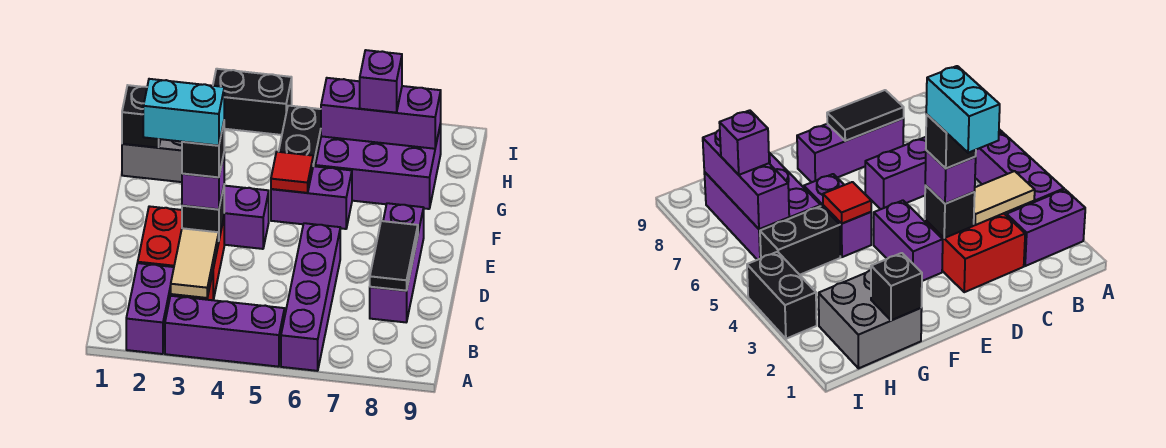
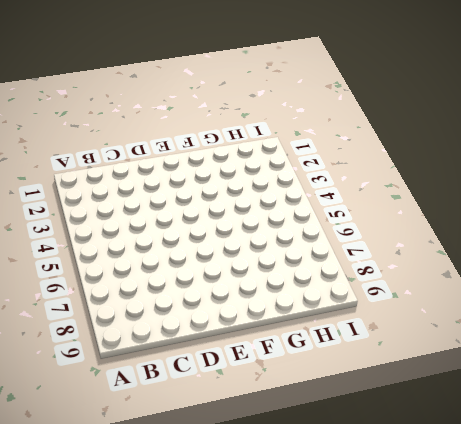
none -> purple brick A2:B2 level 1
none -> purple brick A3:A5 level 1
none -> purple brick A6:D6 level 1

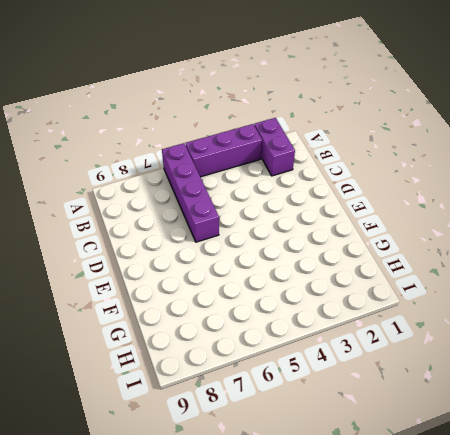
none -> red brick C2:D3 level 1
none -> purple brick C8:E8 level 1
none -> purple brick E3:E4 level 1

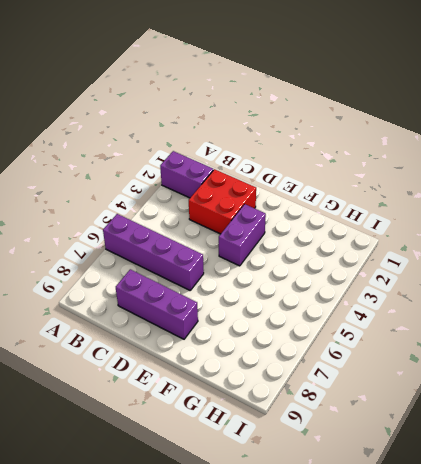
none -> purple brick A3:A5 level 1
none -> purple brick F5:F6 level 1
none -> grey brick G1:H2 level 1

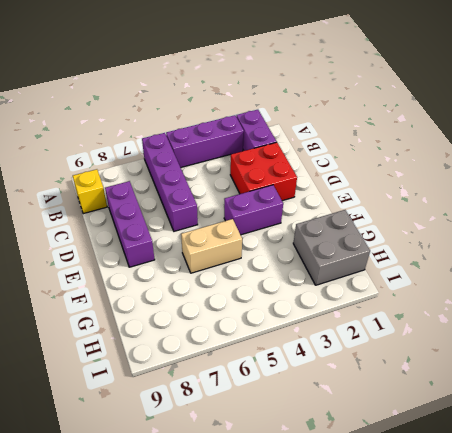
yellow brick B9 level 1 -> none
tan brick F5:F6 level 1 -> purple brick F5:F6 level 1
none -> black brick G5:H5 level 1
none -> purple brick G6:H8 level 1
none -> black brick I3:I4 level 1

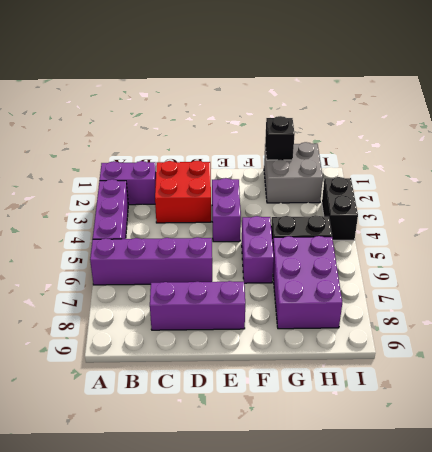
none -> tan tile B3:C3 level 2
none -> black tile C8:D8 level 2
none -> black brick D3 level 2

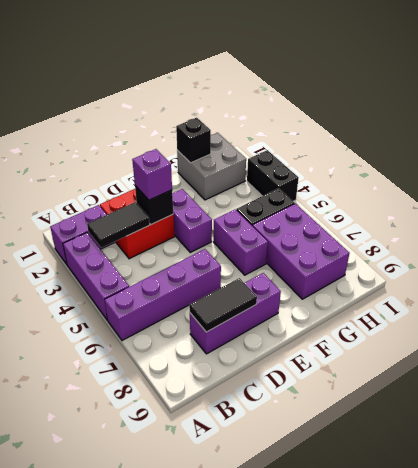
black tile B3:C3 level 2 -> tan tile B3:C3 level 2
none -> red tile F5 level 2
none -> purple brick H6:H8 level 2
none -> purple brick H7 level 3

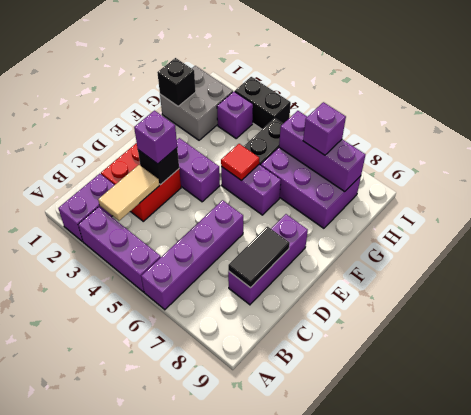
purple brick H3 level 1 -> none
none -> black brick D3 level 4
none -> cyan brick D2:D3 level 5

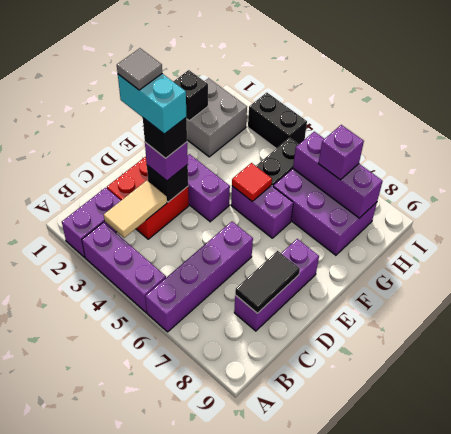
grey tile D2 level 6 -> none

